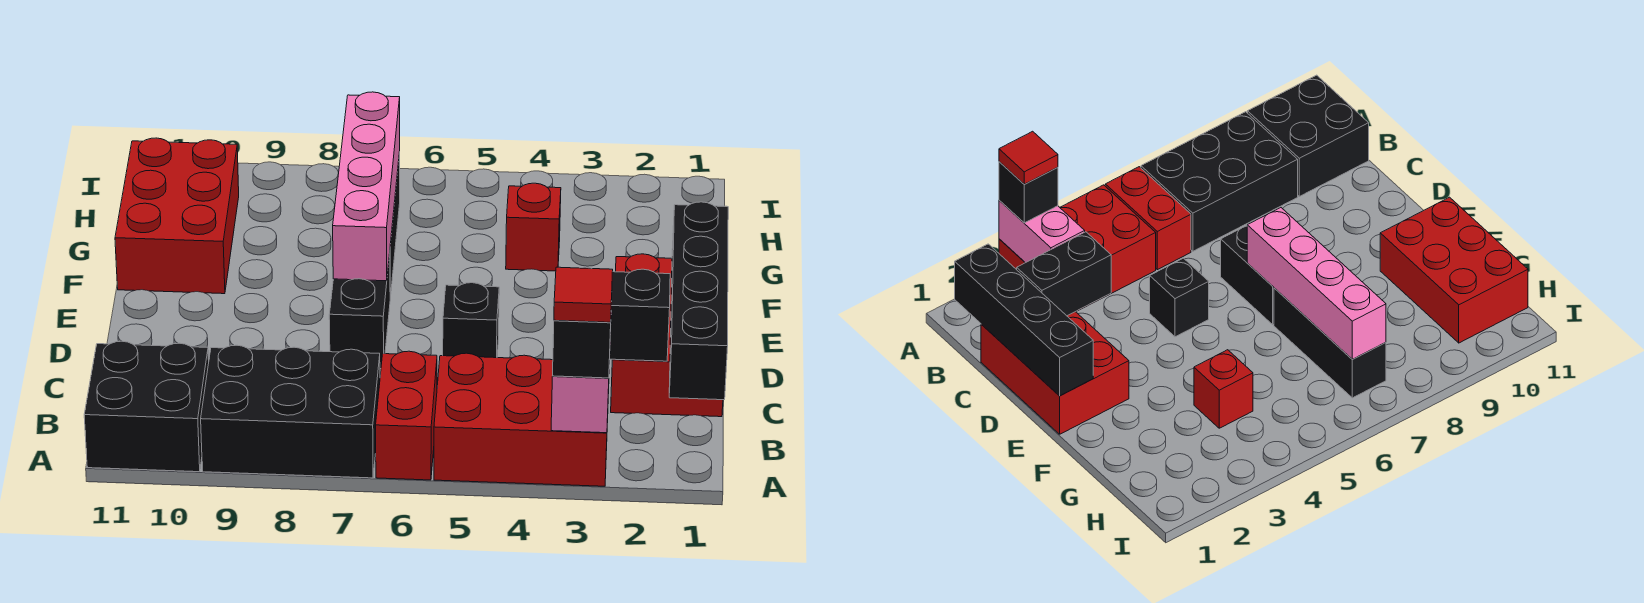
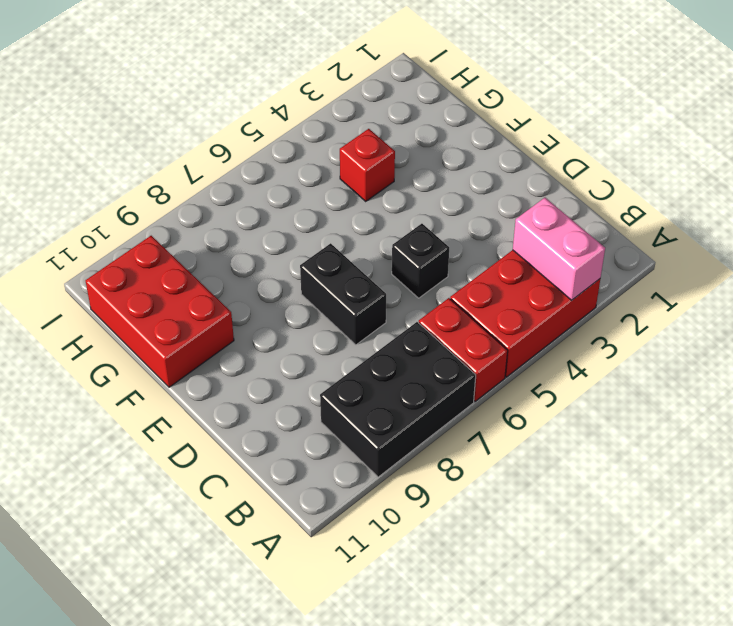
none -> black brick A10:B11 level 1
none -> red brick C1:E2 level 1
none -> black brick F7:H7 level 1

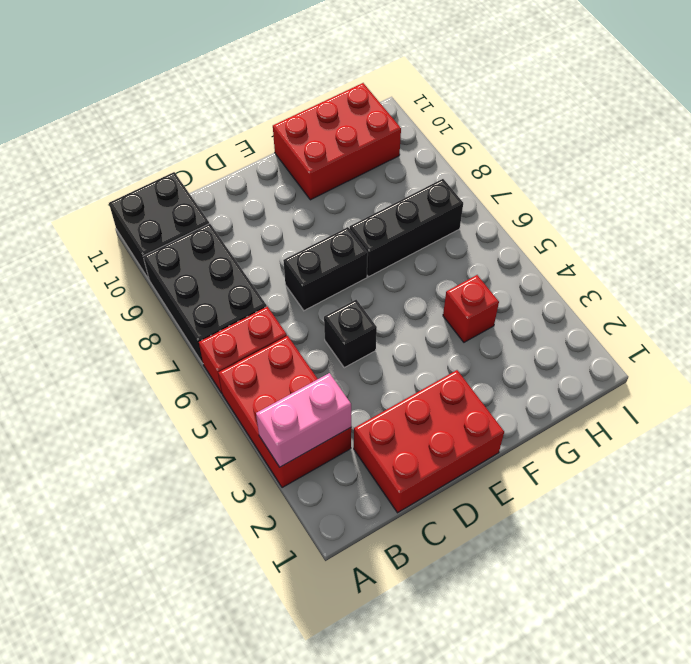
none -> black brick B1:E1 level 2
none -> black brick C2:C3 level 2
none -> pink brick E7:H7 level 2

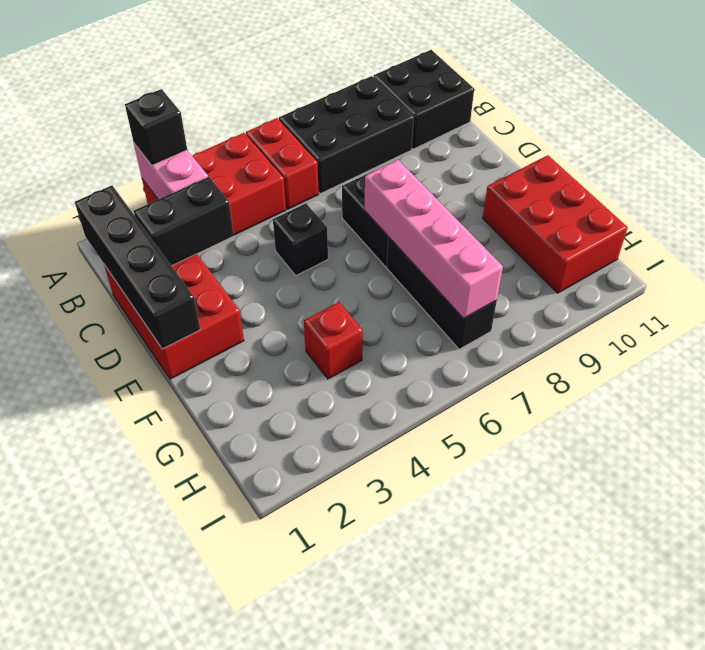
none -> red tile A3 level 4

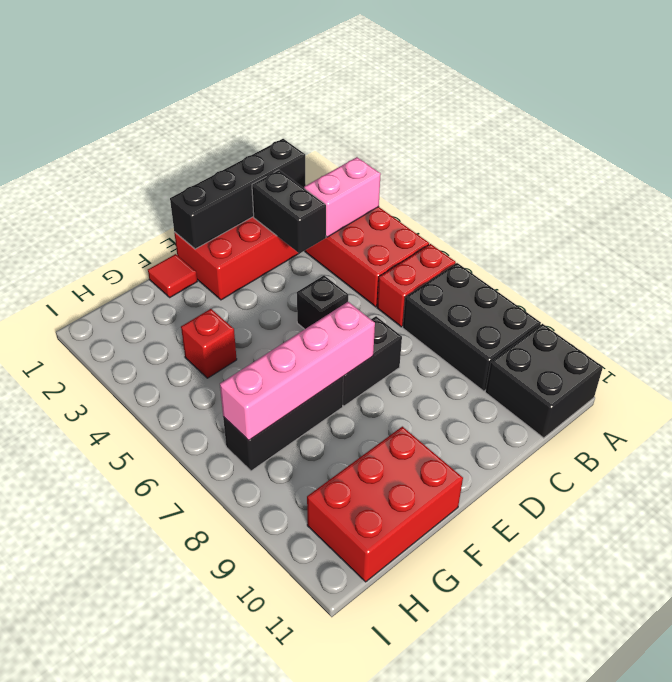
red tile F1 level 1 -> red tile A3 level 4
none -> black brick A3 level 3

